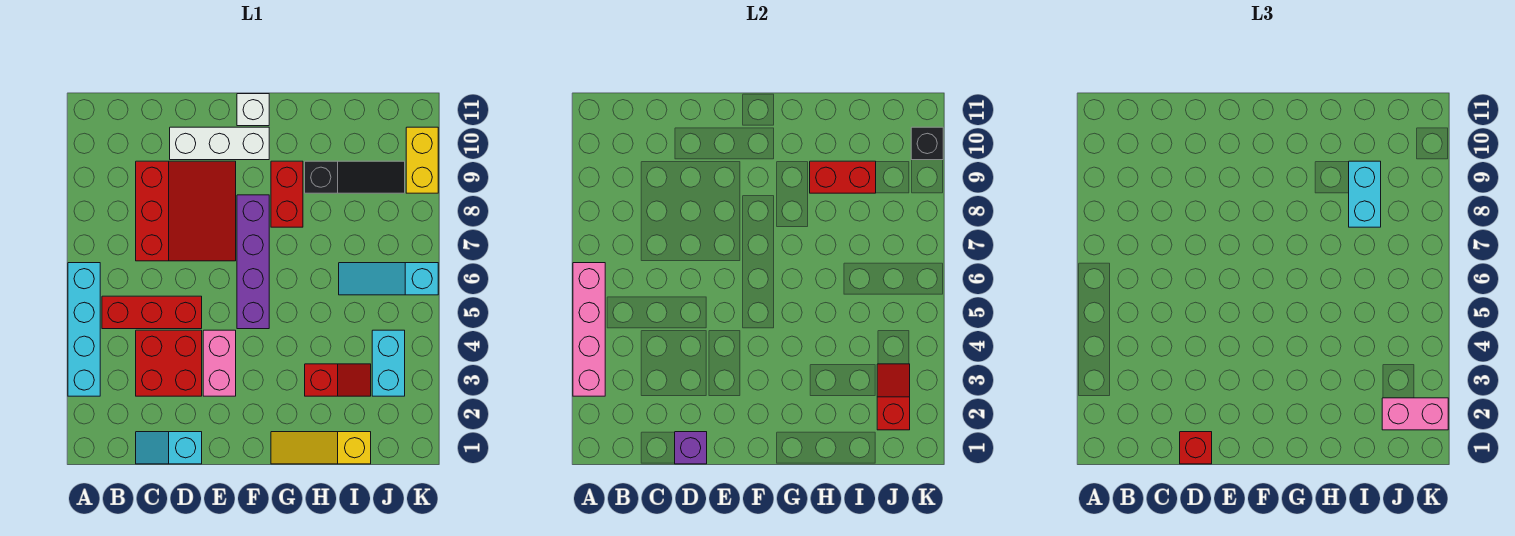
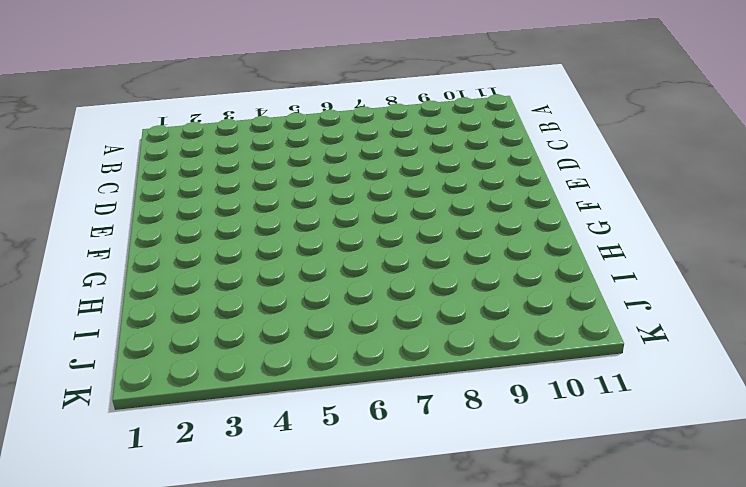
none -> cyan brick A3:A6 level 1
none -> red brick B5:D5 level 1
none -> cyan slope C1:D1 level 1 top D

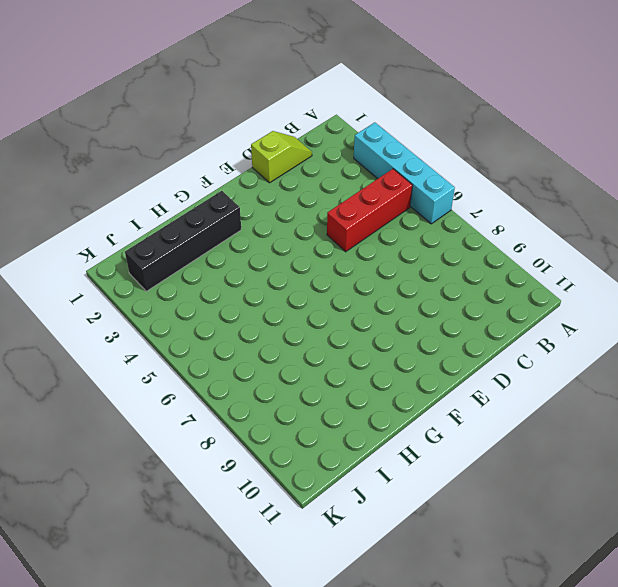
lime slope C1:D1 level 1 top D -> cyan slope C1:D1 level 1 top D
black brick G2:J2 level 1 -> none
none -> red brick C3:D4 level 1
none -> red slope C7:E9 level 1 top C
none -> white brick D10:F10 level 1

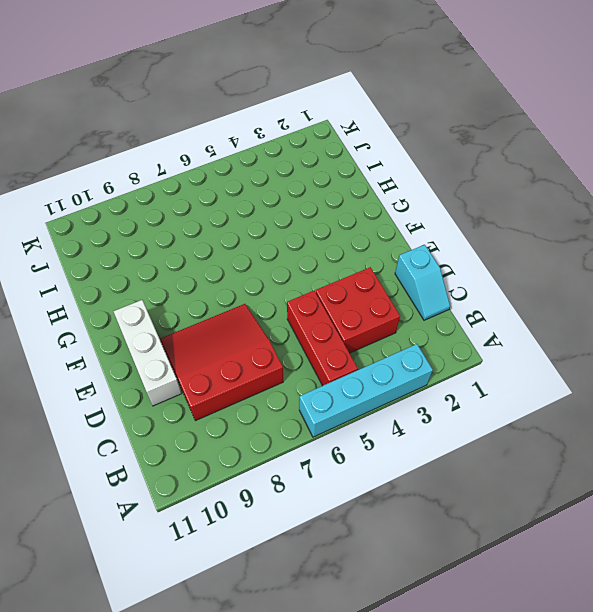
none -> pink brick E3:E4 level 1
none -> purple brick F5:F8 level 1
none -> white brick F11 level 1

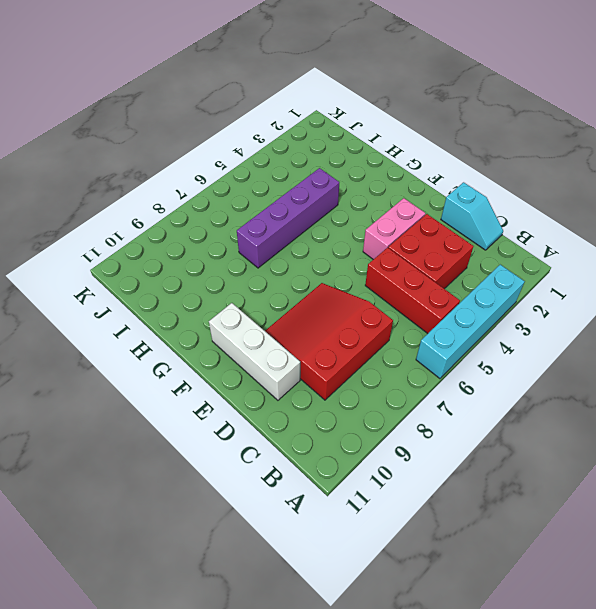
purple brick H4:H7 level 1 -> purple brick F5:F8 level 1
none -> white brick F11 level 1
none -> yellow slope G1:I1 level 1 top I
none -> red brick G8:G9 level 1

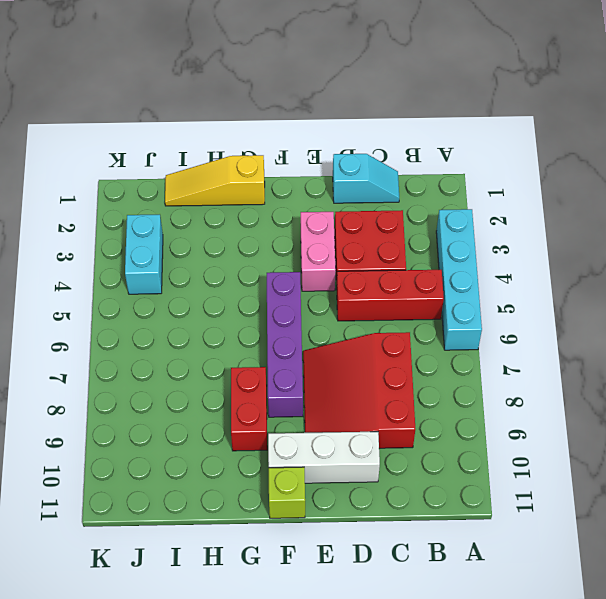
lime brick F11 level 1 -> white brick F11 level 1
yellow slope G1:I1 level 1 top G -> yellow slope G1:I1 level 1 top I
none -> red slope H3:I3 level 1 top H
none -> black slope H9:J9 level 1 top H
none -> cyan slope I6:K6 level 1 top K

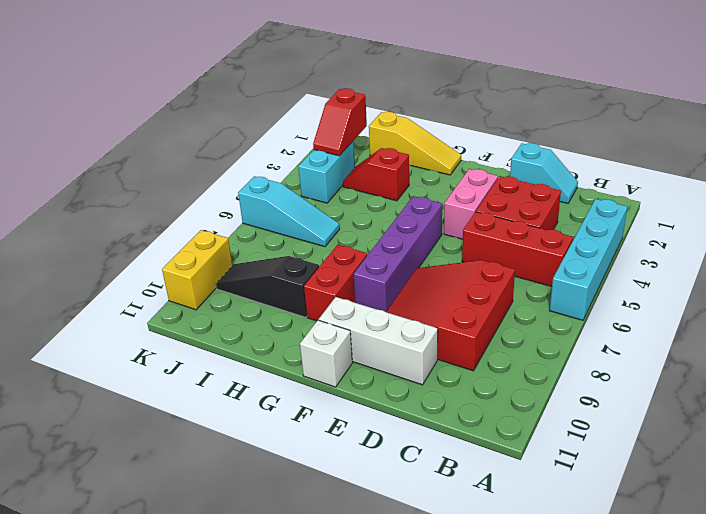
none -> pink brick A3:A6 level 2
none -> purple brick D1 level 2
none -> red brick H9:I9 level 2

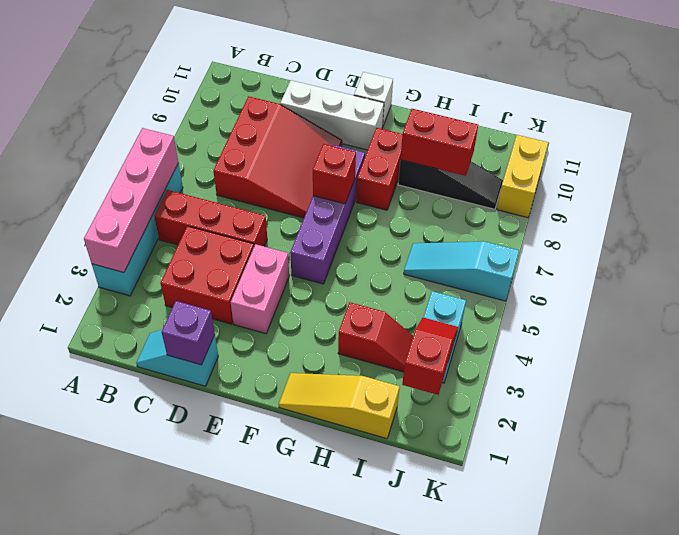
red brick F7 level 2 -> red brick D1 level 3
none -> black brick K10 level 2
none -> cyan brick I8:I9 level 3
none -> pink brick J2:K2 level 3

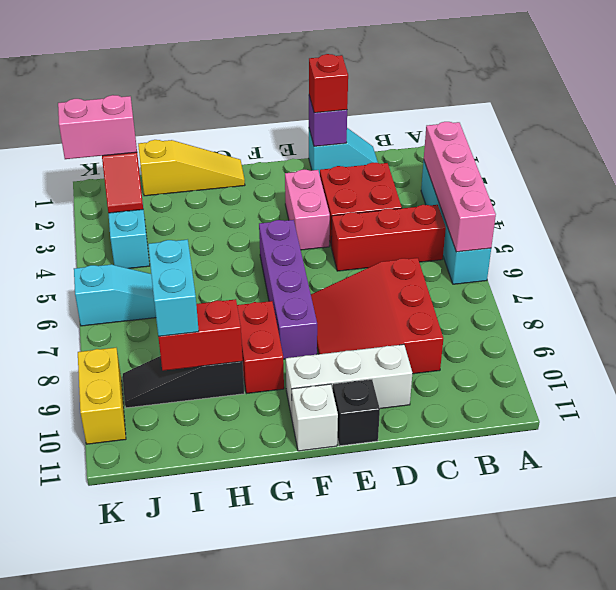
black brick E11 level 1 -> black brick K10 level 2
none -> red slope H3:I3 level 1 top H

